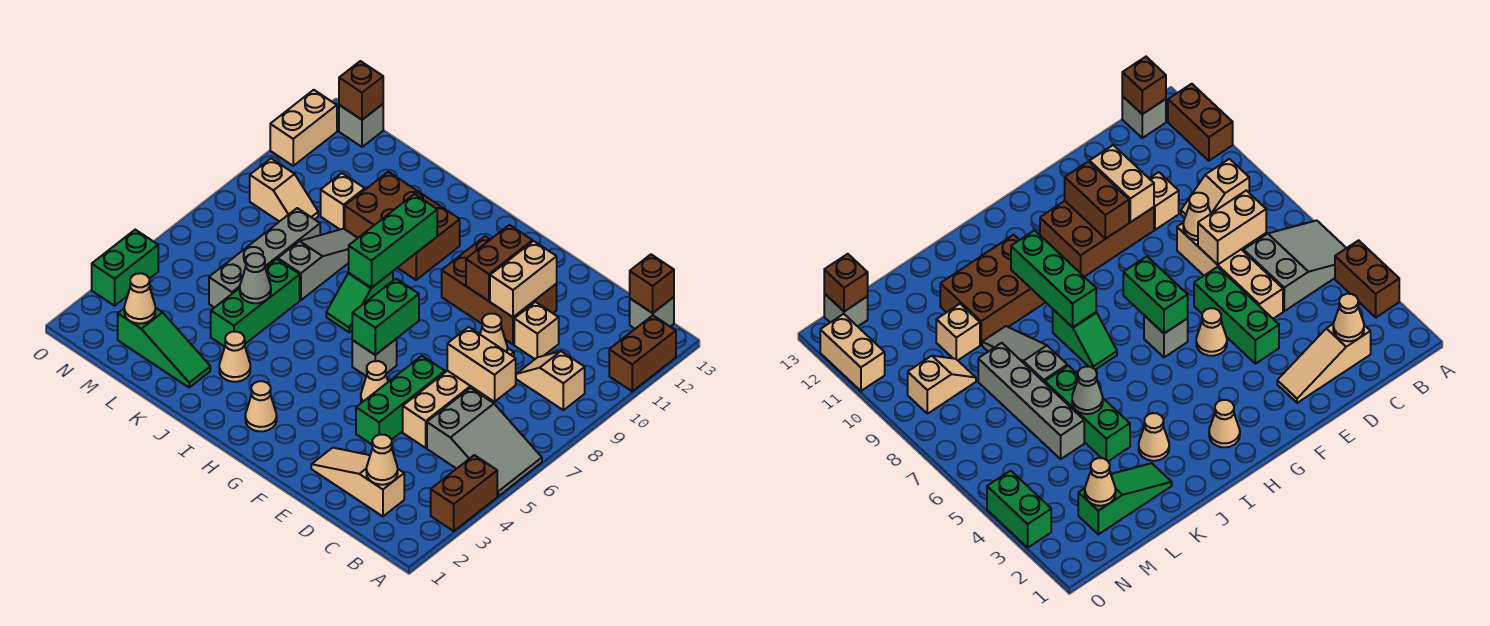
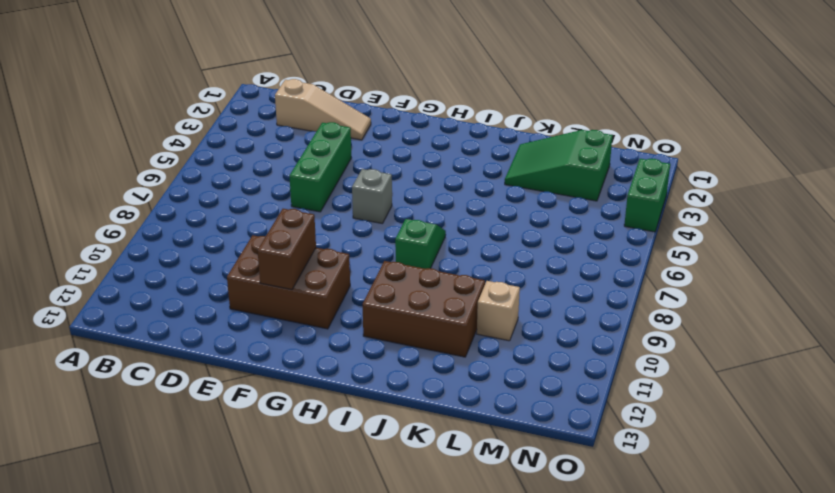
green slope K2:M3 level 1 top M -> green slope K2:M2 level 1 top M
none -> brown brick A3:A4 level 1
none -> grey slope A5:C6 level 1 top C
none -> brown brick A11:A12 level 1
none -> tan slope B9:C9 level 1 top B

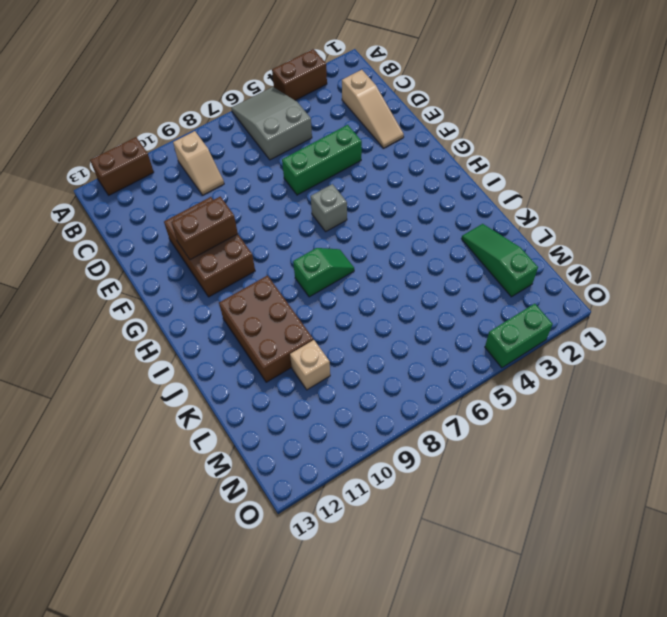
none -> grey brick B13 level 1
none -> tan brick D5:D8 level 1
none -> tan brick D10 level 1
none -> tan cone F5 level 1

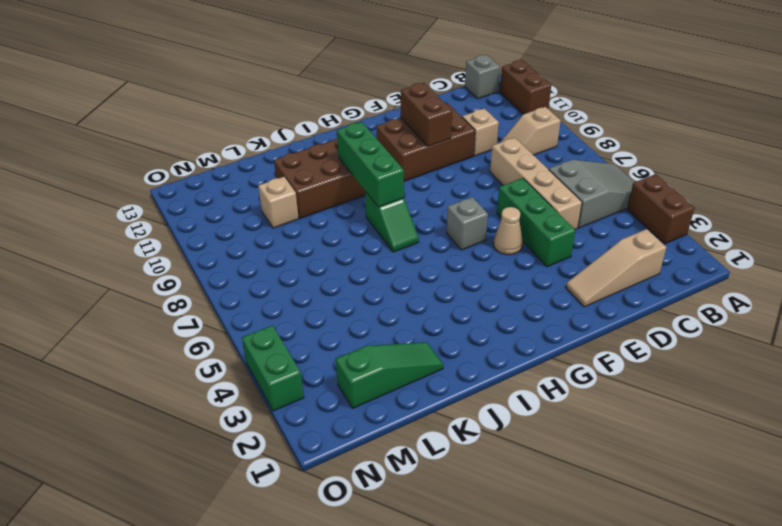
none -> tan cone H2 level 1
none -> tan cone J3 level 1
none -> green brick K4:K6 level 1
none -> grey slope K7:K9 level 1 top 7

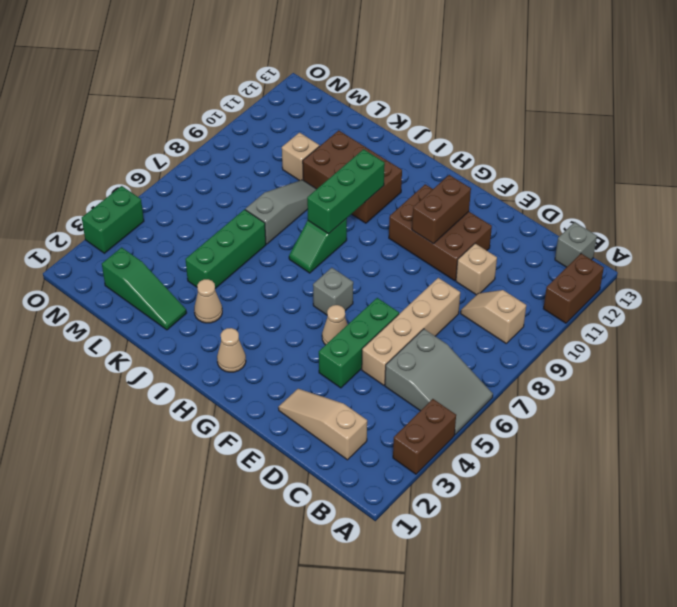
none -> grey brick L5:L8 level 1
none -> tan slope M9:N9 level 1 top N
none -> grey brick N13 level 1
none -> tan brick O11:O12 level 1

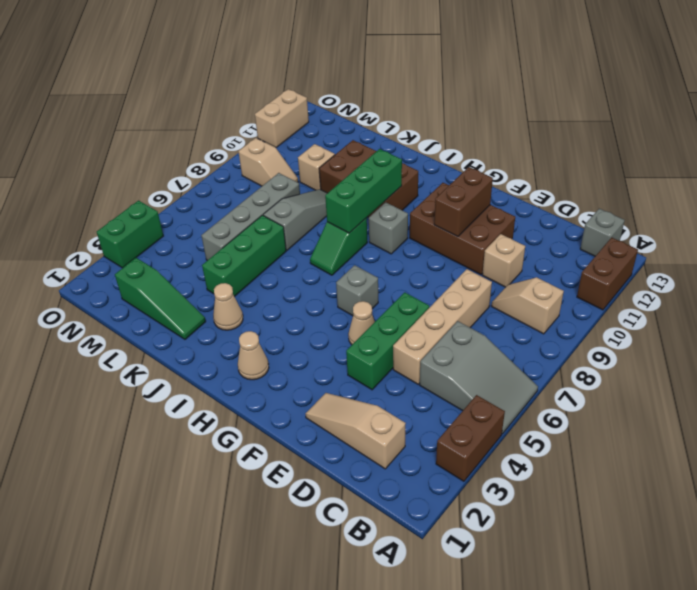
grey brick H9 level 1 -> grey brick N13 level 1
none -> brown brick B13 level 2
none -> tan cone C2 level 2
none -> tan brick C7:D7 level 2
none -> tan cone D8 level 2

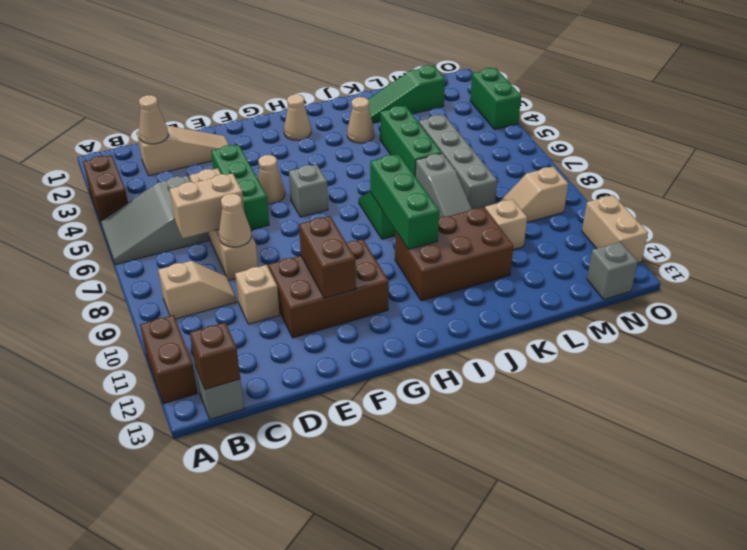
none -> tan brick E10:E11 level 2
none -> green brick G6:G7 level 2
none -> grey cone K5 level 2
none -> tan cone M2 level 2

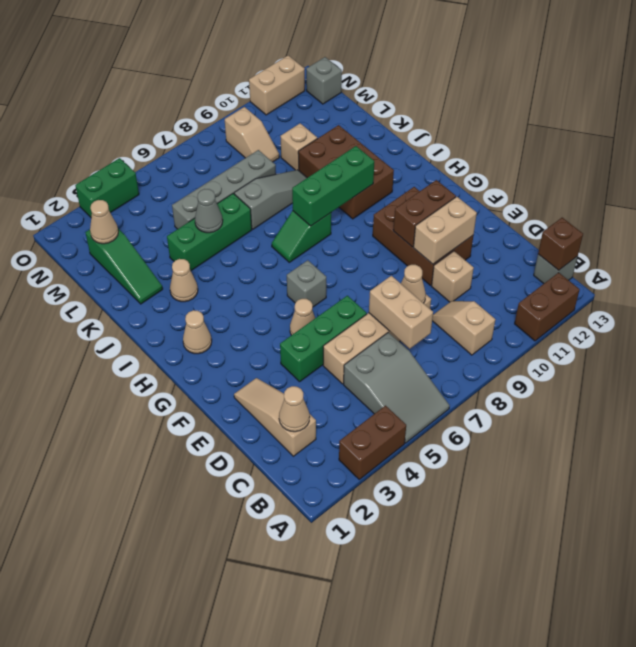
none -> green brick G6:G7 level 2
none -> brown brick N13 level 2

